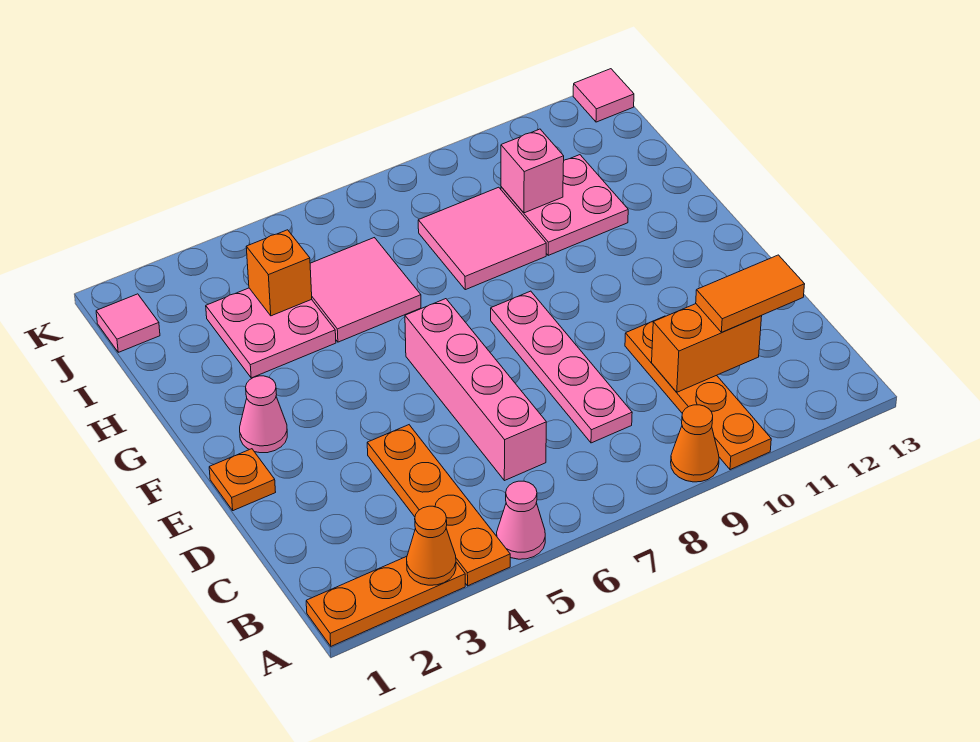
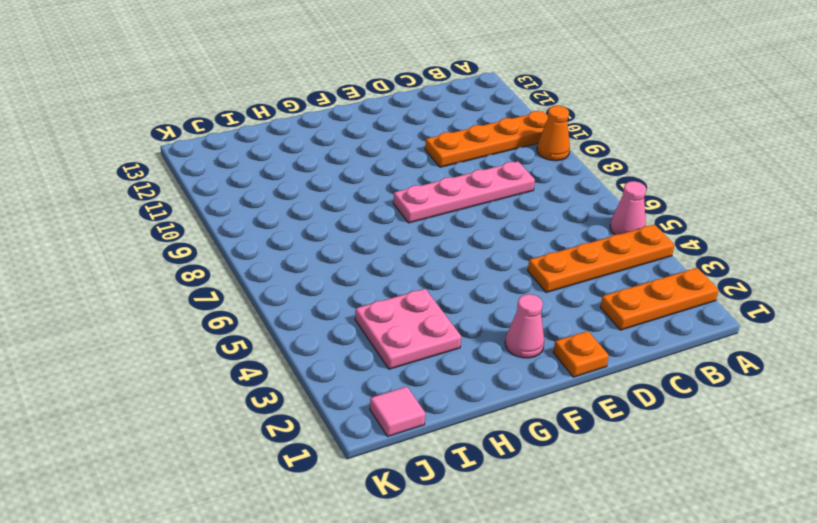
orange plate A2:C2 level 1 -> orange plate A1:A3 level 1
none -> pink brick C6:F6 level 1
none -> pink tile H5:I6 level 1
none -> pink tile H8:I9 level 1

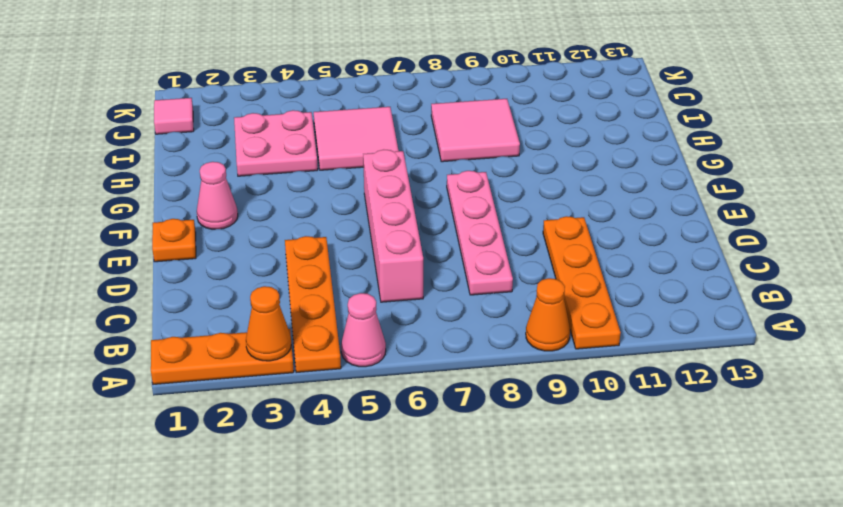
none -> pink plate H10:I11 level 1
none -> pink tile K13 level 1
none -> orange brick C10:C11 level 2

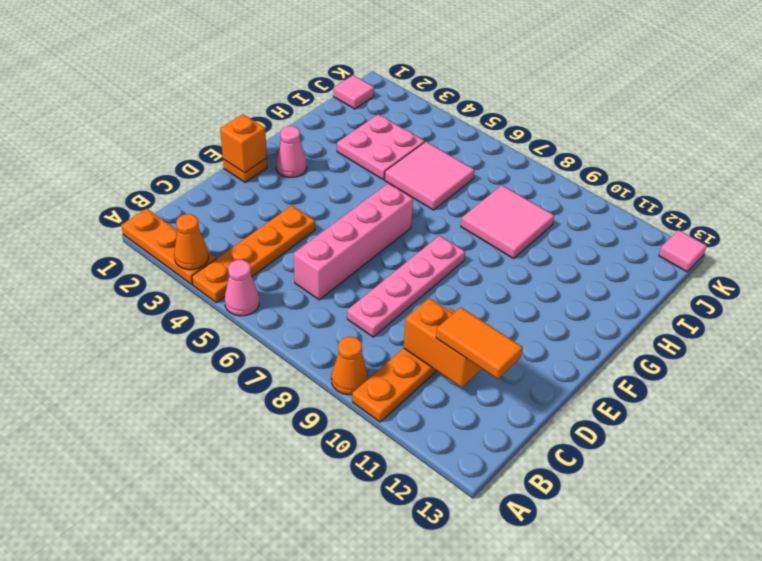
orange brick E1 level 2 -> orange brick I4 level 2
none -> pink plate H10:I11 level 1
none -> pink brick I10 level 2

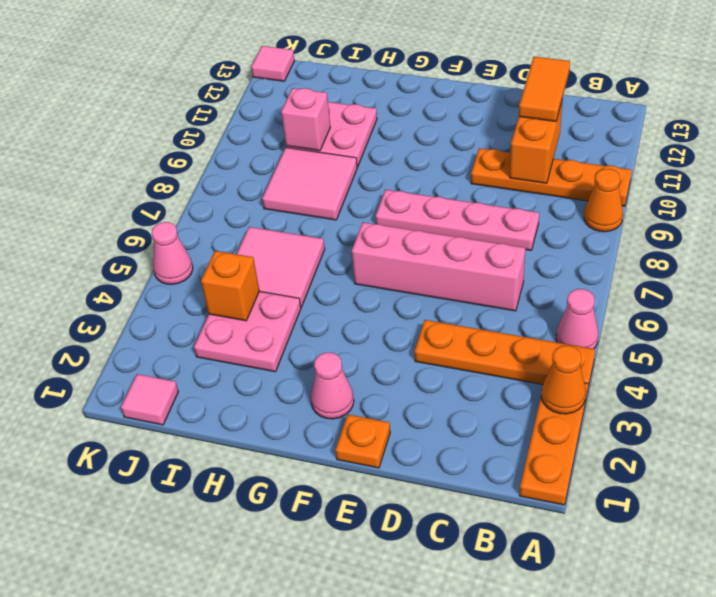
pink cone K5 level 1 -> none

